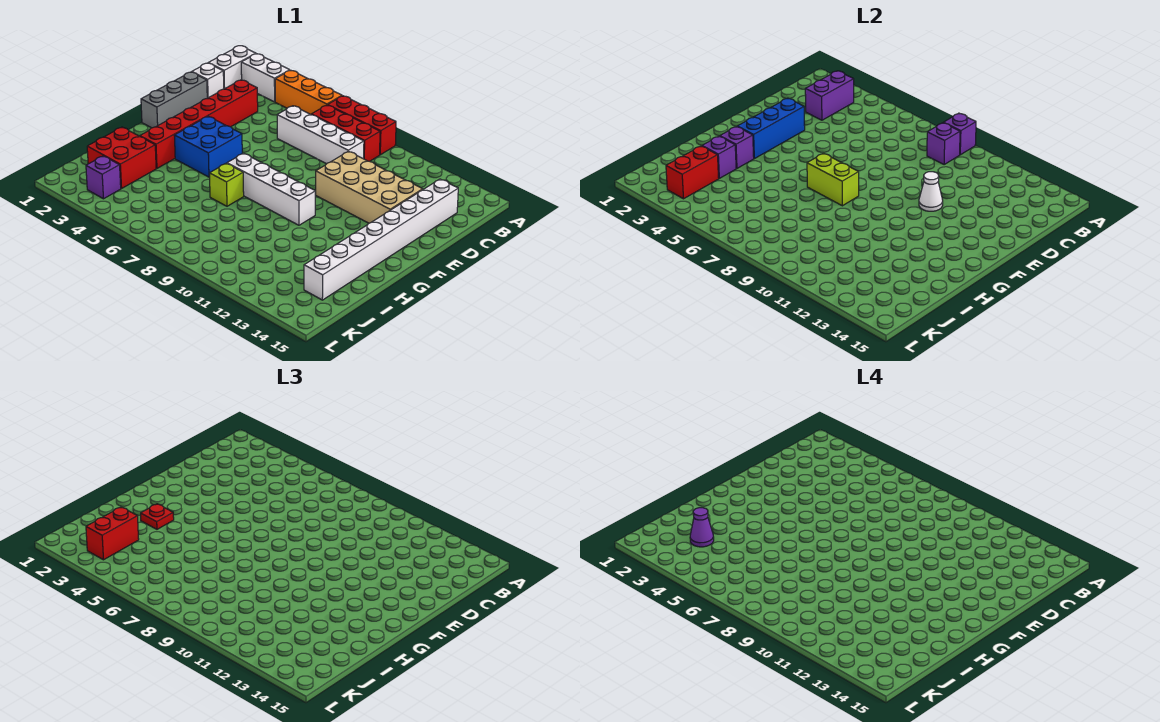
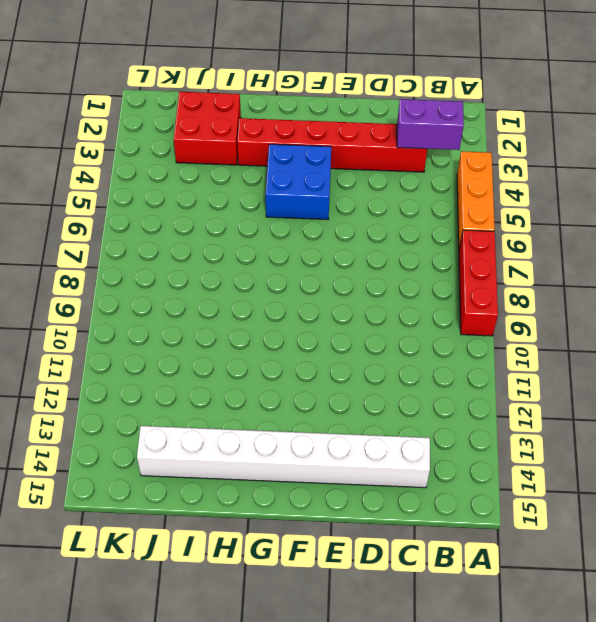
none -> white brick A1:B1 level 1
none -> white brick A2:A3 level 1
none -> red brick B7:B9 level 1

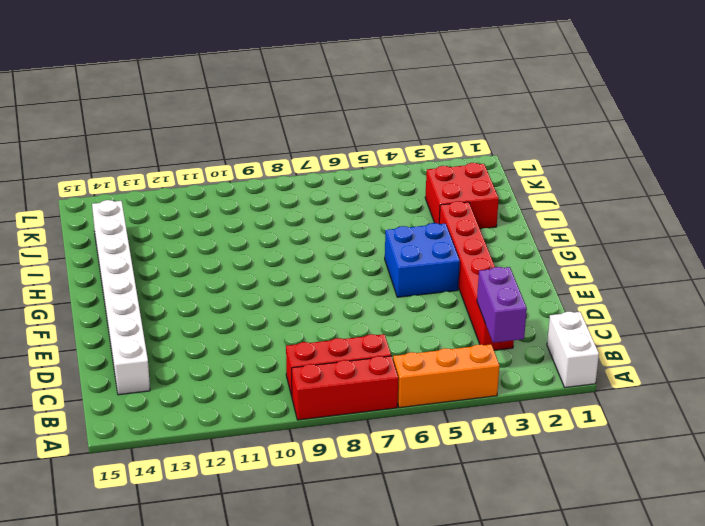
none -> white brick A2:A3 level 1
none -> white brick C1 level 1
none -> white brick C6:C9 level 1

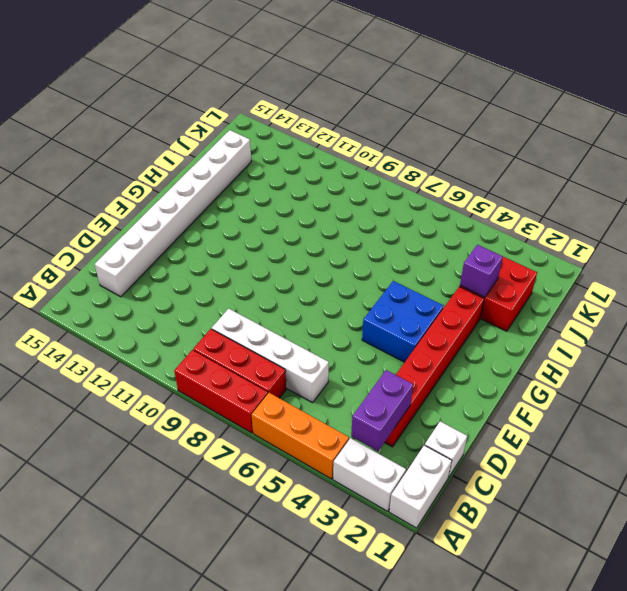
none -> grey brick D1:F1 level 1
none -> tan brick D10:E13 level 1
none -> white brick G7:G10 level 1

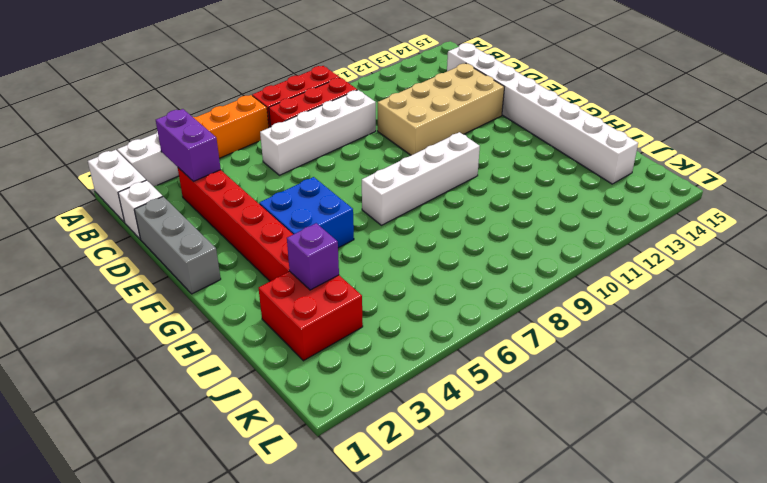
none -> lime brick H7 level 1
none -> purple brick K3 level 1
none -> purple brick A9 level 2

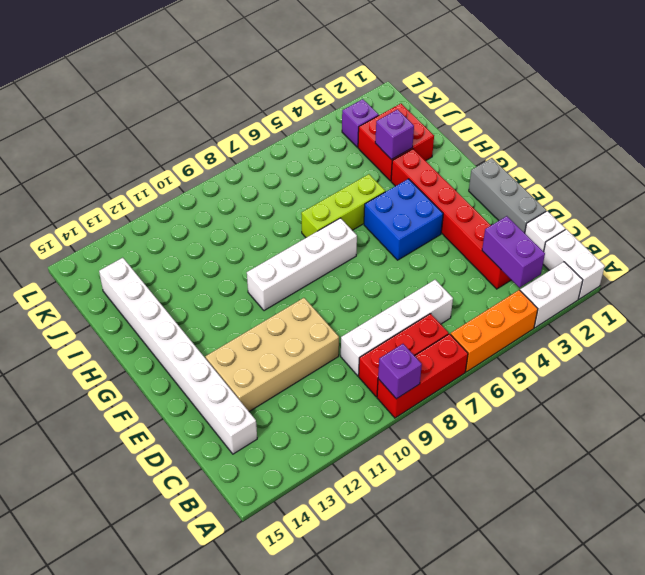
lime brick H5:H7 level 1 -> lime brick H7 level 1
none -> purple brick B9 level 2
none -> blue brick E3:G3 level 2
none -> white cone E11 level 2

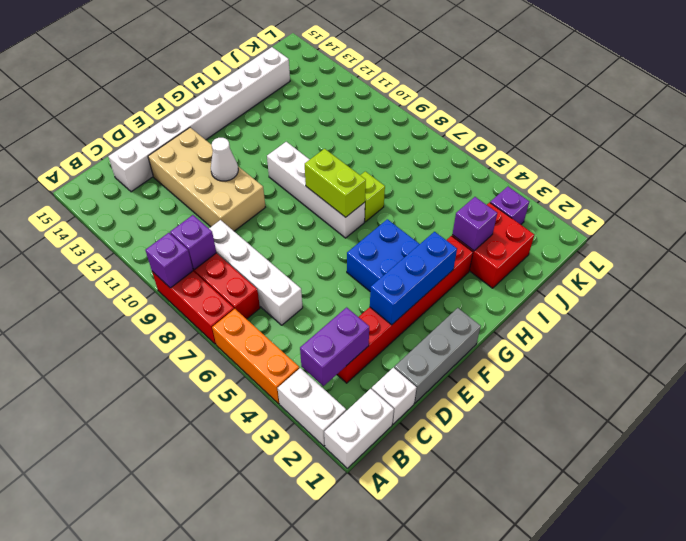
none -> purple brick H3 level 2
none -> red brick J3:K3 level 2
none -> red plate H3 level 3

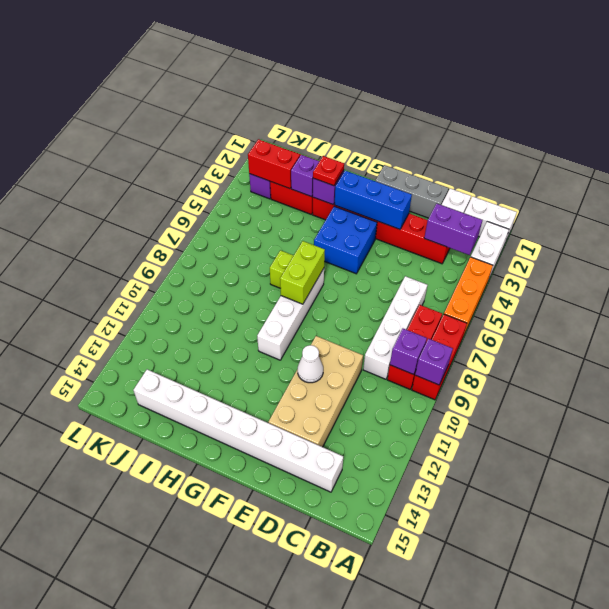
none -> red brick J3:K3 level 3
none -> purple cone J3 level 4

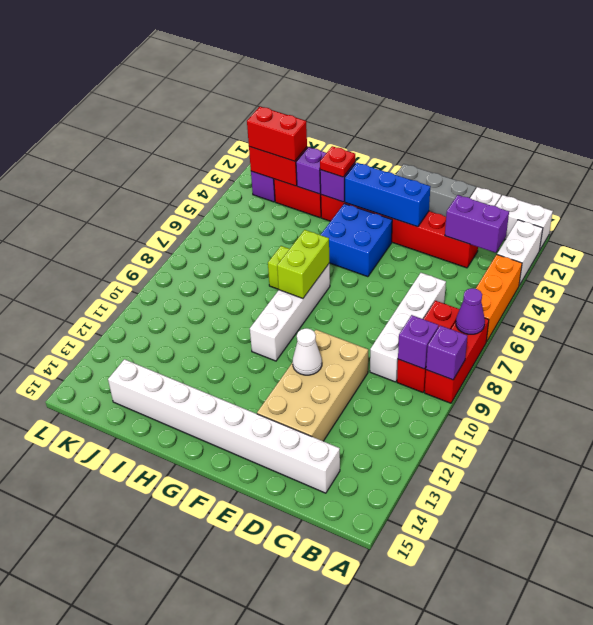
purple cone A7 level 2 -> purple cone J3 level 4

